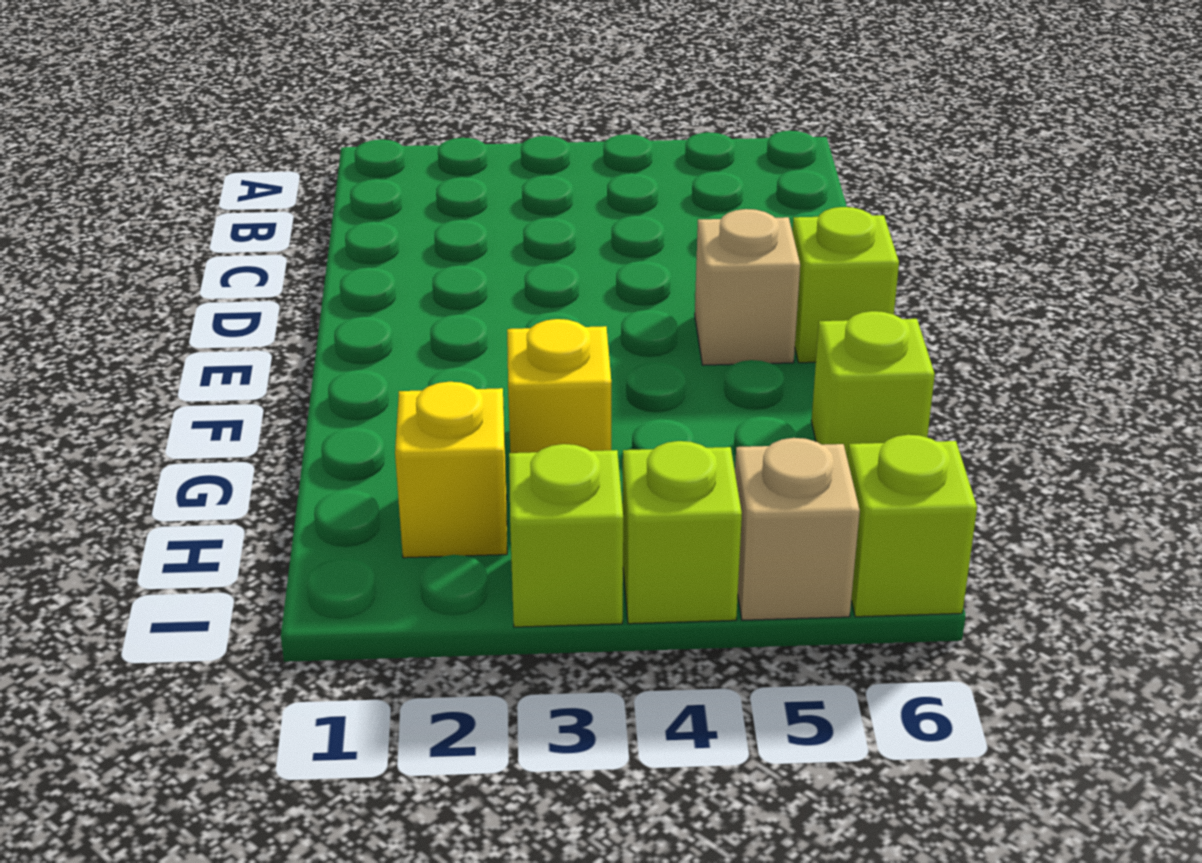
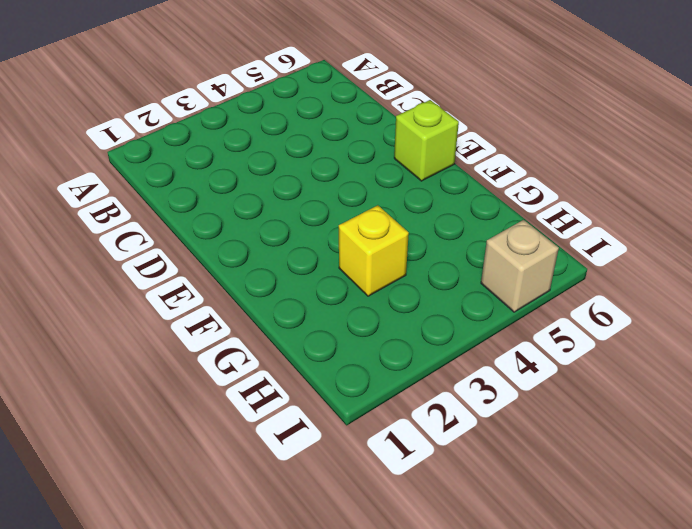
none -> tan brick E5 level 1
none -> lime brick G6 level 1

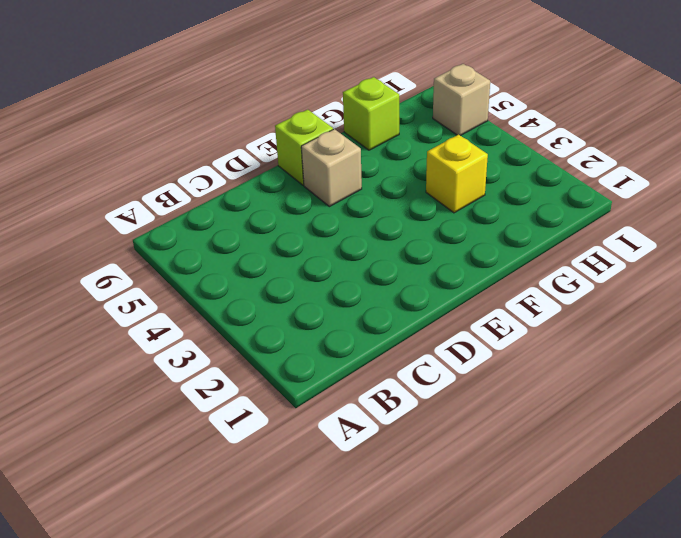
none -> yellow brick H2 level 1
none -> lime brick I3 level 1

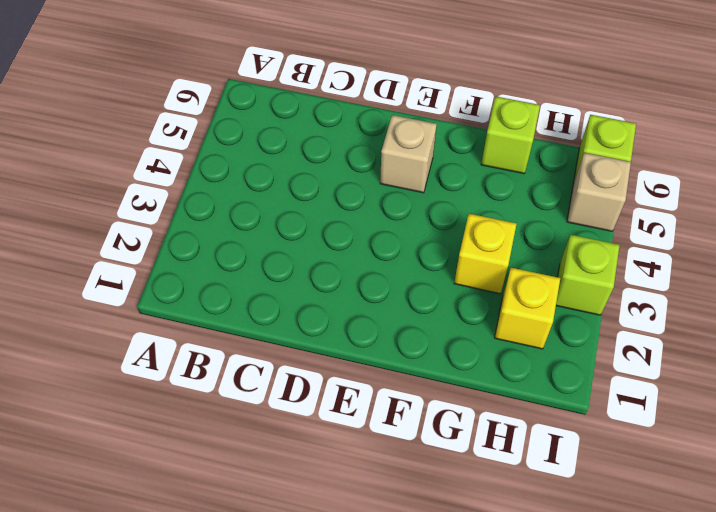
none -> lime brick E6 level 1
none -> lime brick I4 level 1

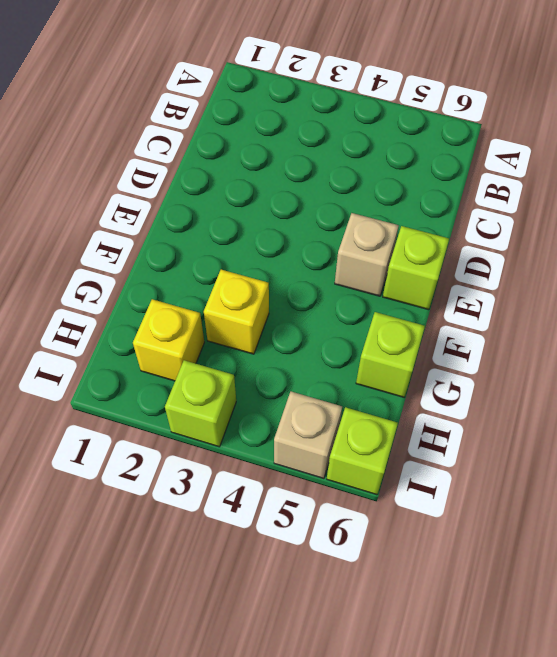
none -> lime brick I4 level 1

